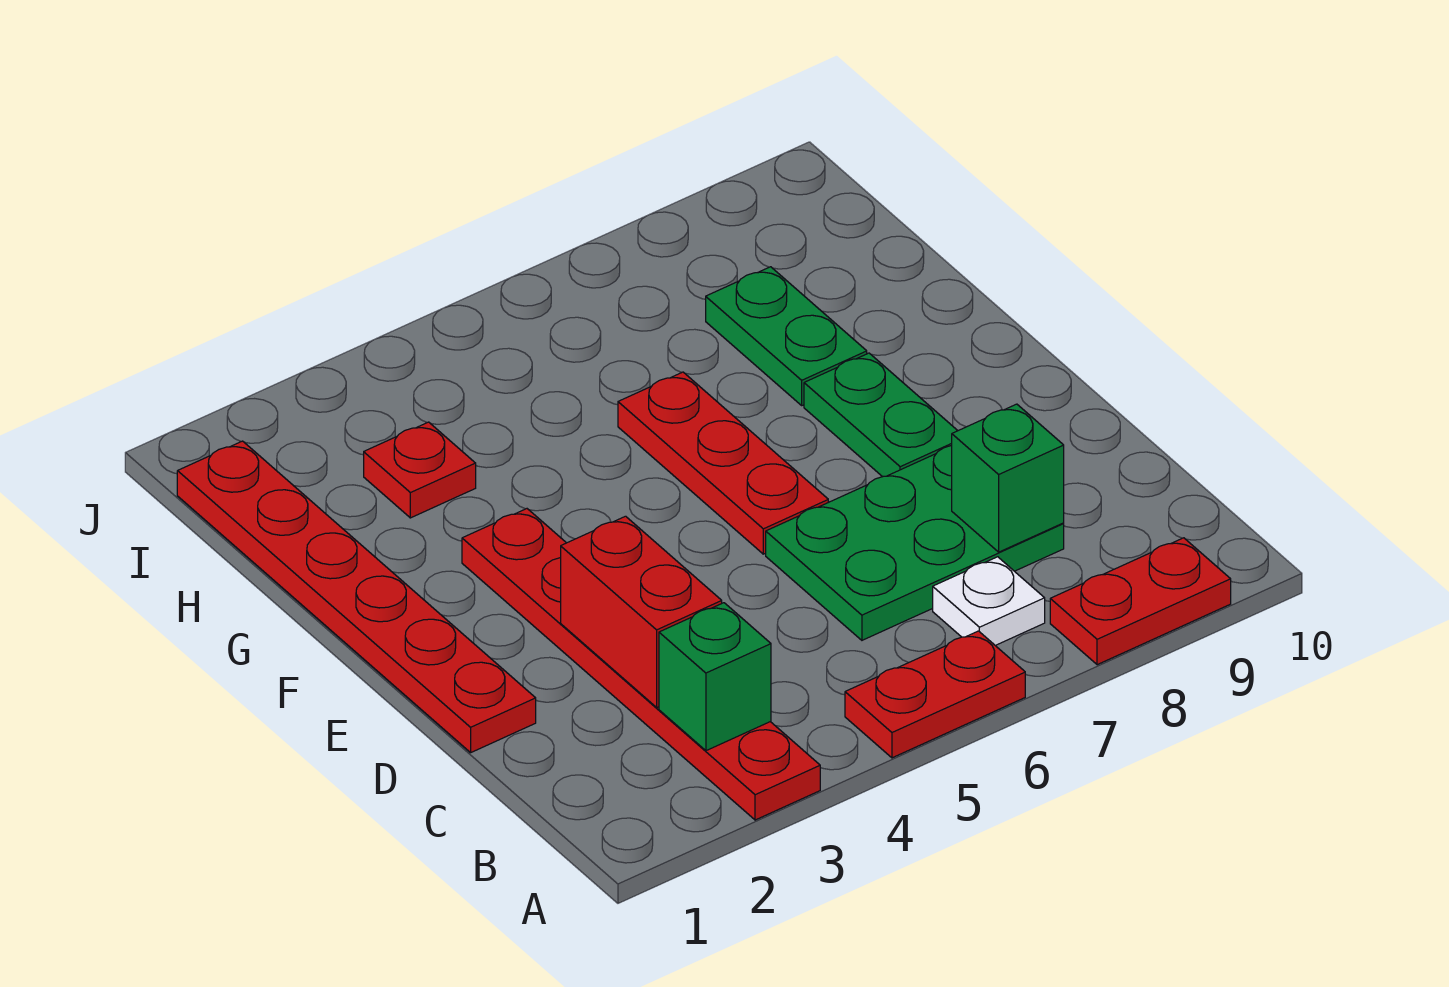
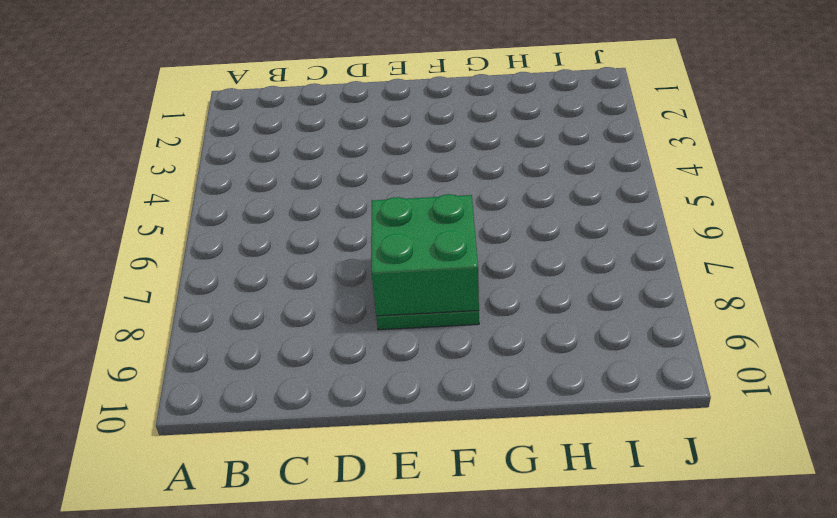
green brick E7:F8 level 2 -> none
none -> red plate A3:F3 level 1
none -> red plate A5:A6 level 1
none -> red plate A8:A9 level 1

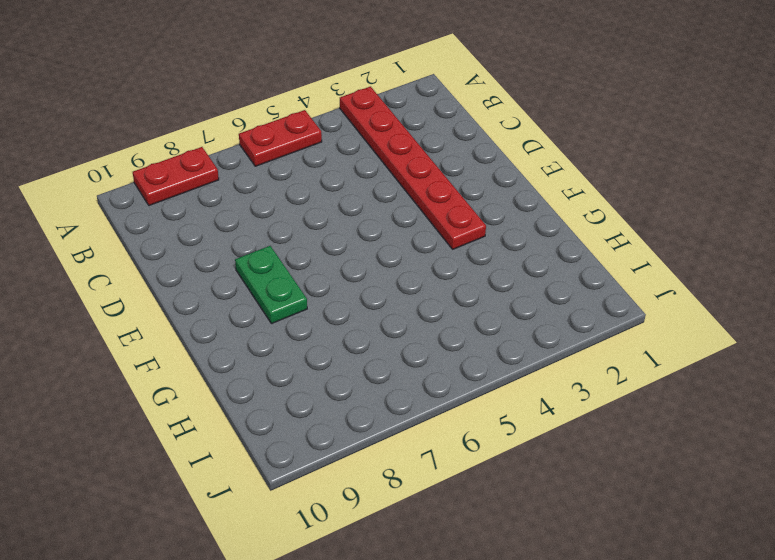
none -> white plate B7 level 1
none -> green plate C6:D8 level 1
none -> red plate D1:I1 level 1

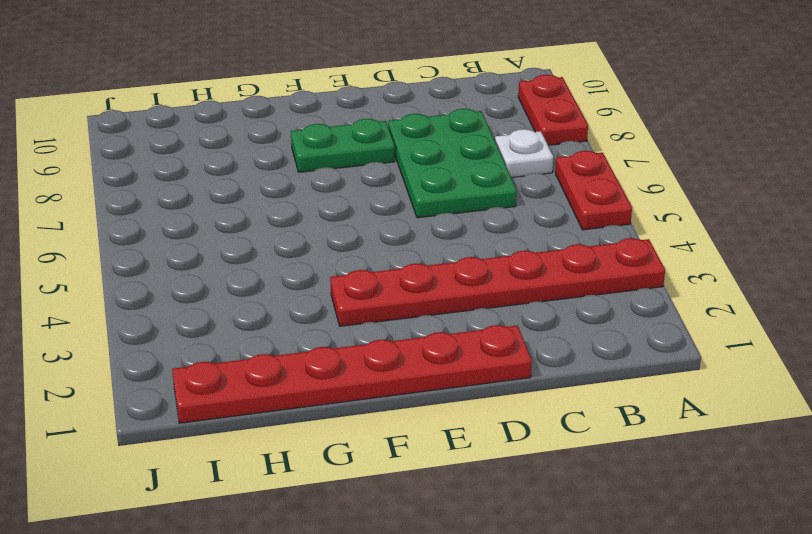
none -> red plate E6:G6 level 1
none -> green plate G8:H8 level 1
none -> red plate H3 level 1

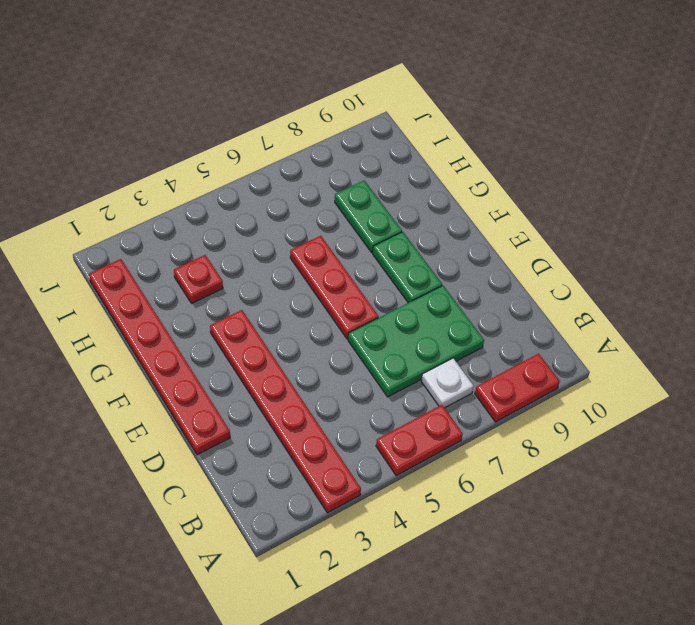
none -> green brick B3 level 2
none -> red brick C3:D3 level 2
none -> green brick C8 level 2

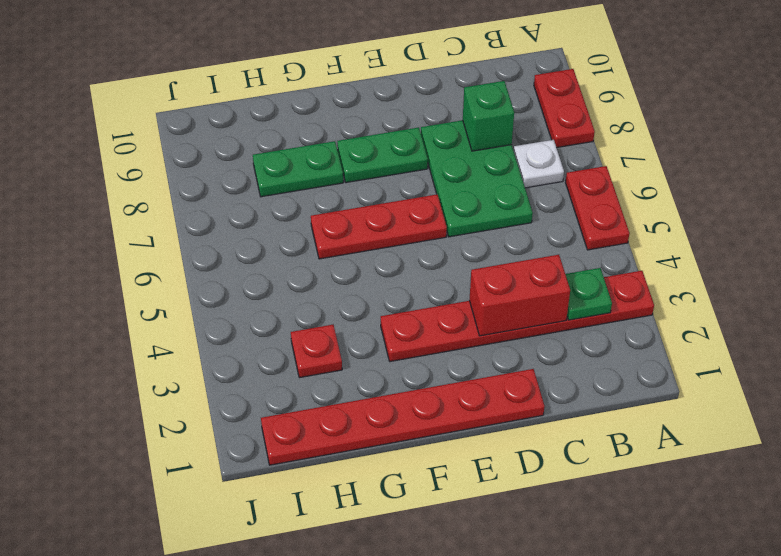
green plate B3 level 2 -> green brick B3 level 2

